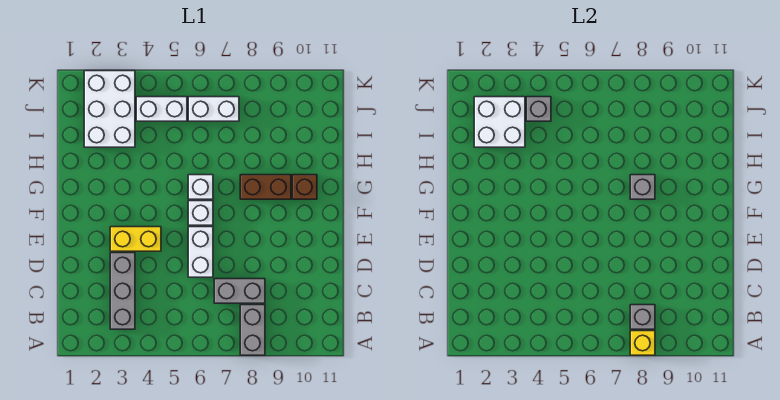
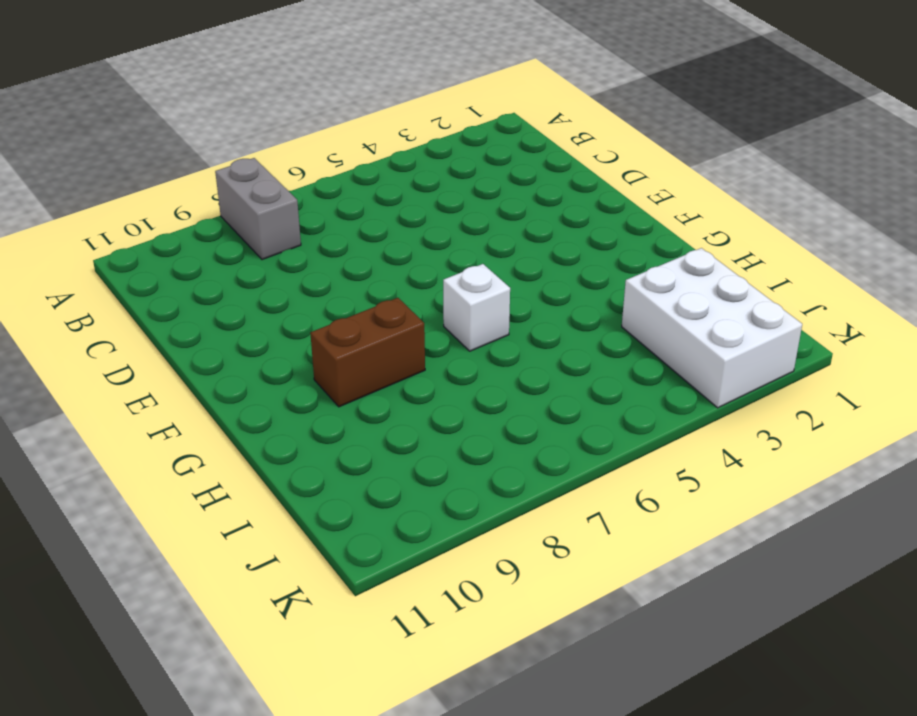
none -> grey brick B3:D3 level 1
none -> grey brick C7:C8 level 1
none -> white brick D6:E6 level 1

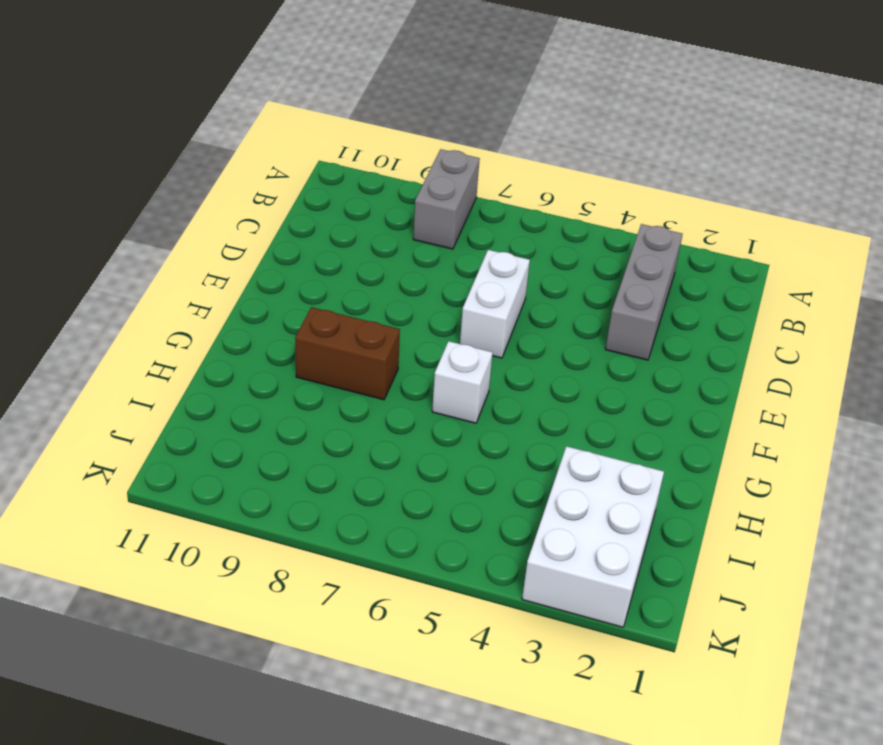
none -> grey brick C7:C8 level 1
none -> yellow brick E3:E4 level 1
none -> white brick F6 level 1

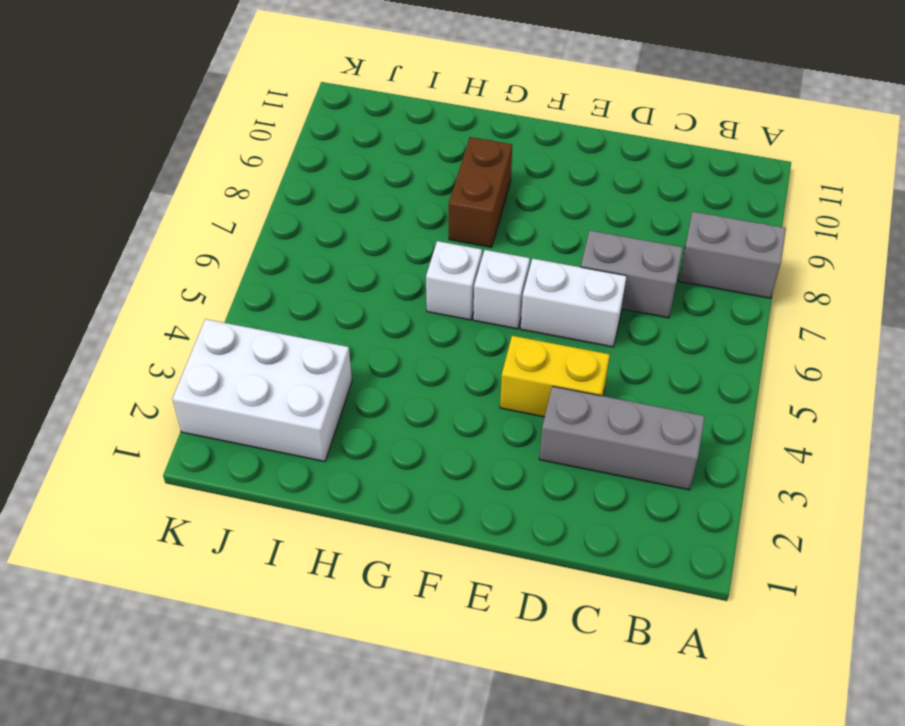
grey brick C7:D7 level 1 -> grey brick C7:C8 level 1
yellow brick D4:E4 level 1 -> yellow brick E3:E4 level 1
none -> brown brick G10 level 1
none -> white brick J4:J5 level 1
none -> white brick J6:J7 level 1

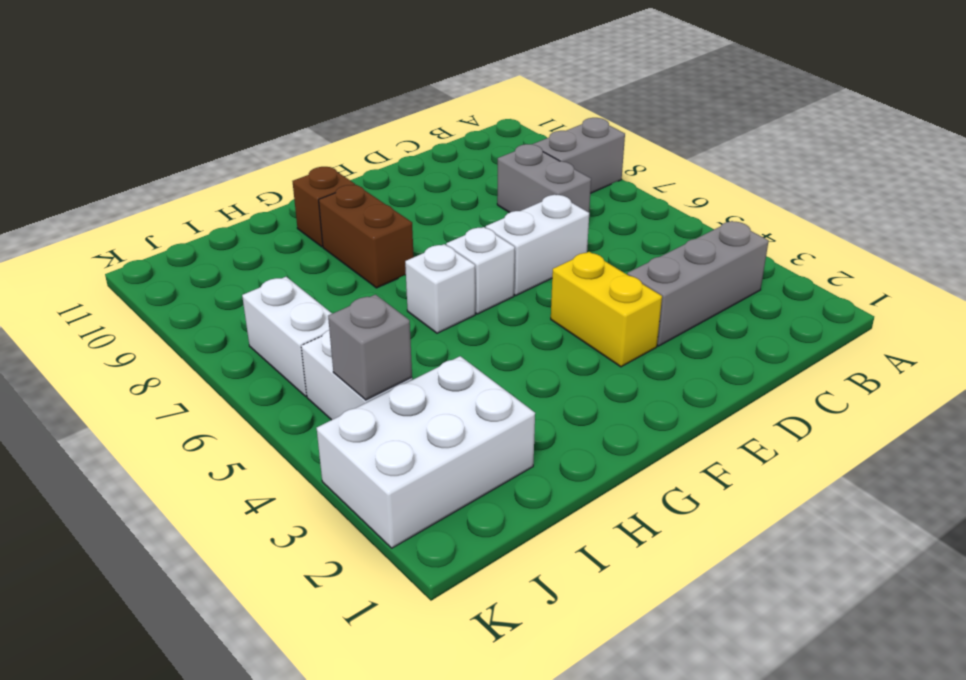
none -> yellow brick A8 level 2
none -> grey brick B8 level 2
none -> grey brick G8 level 2

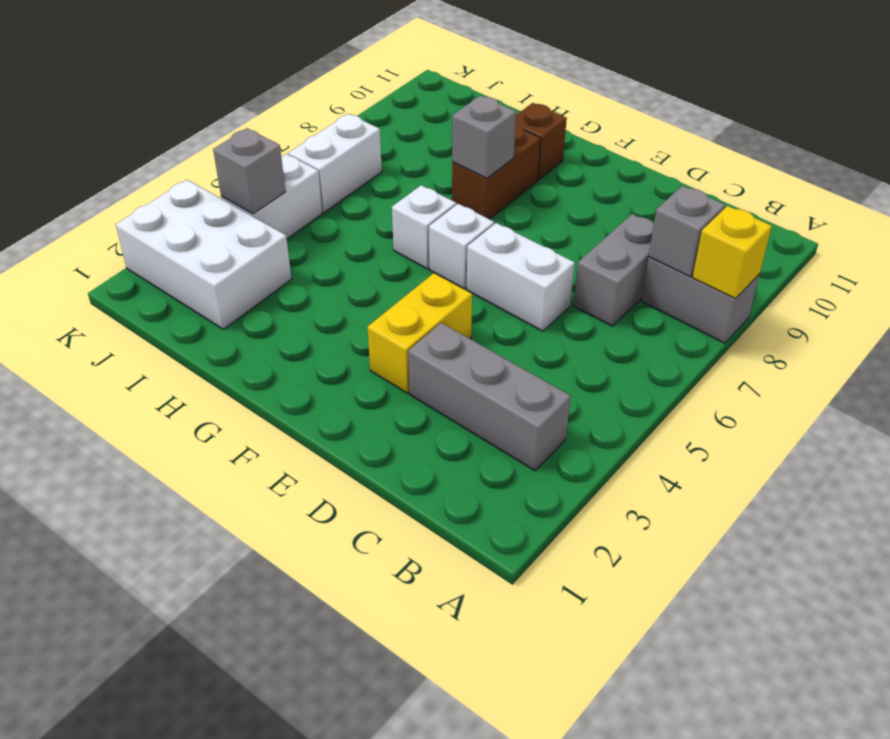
none -> white brick I2:J3 level 2

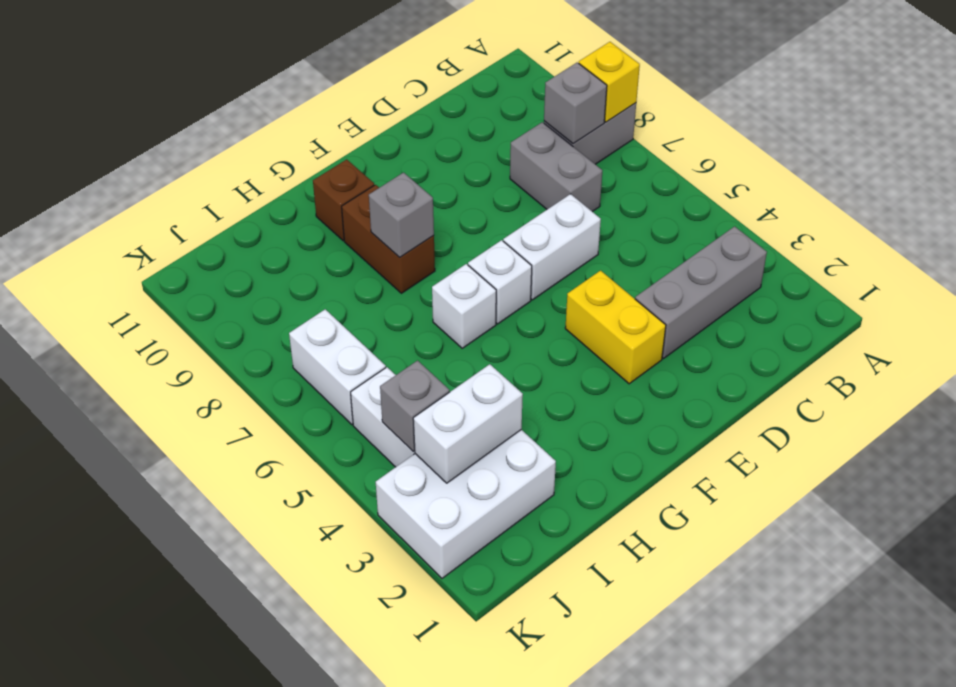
white brick I3:J3 level 2 -> white brick I2:J3 level 2

